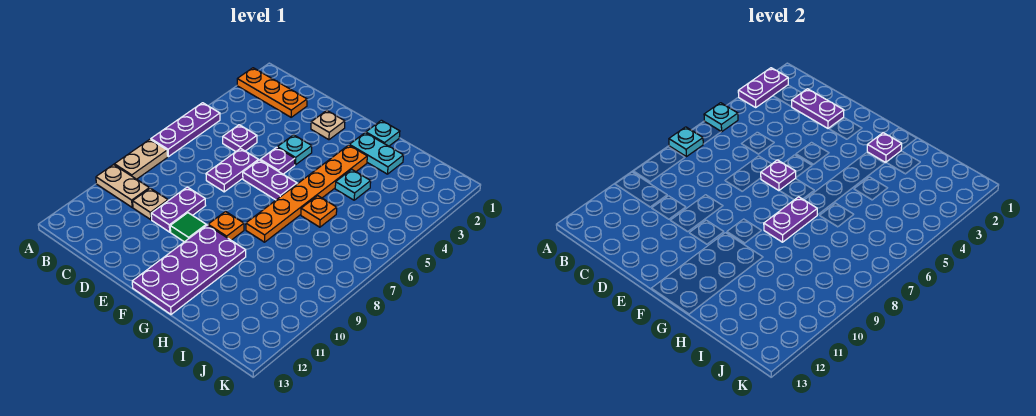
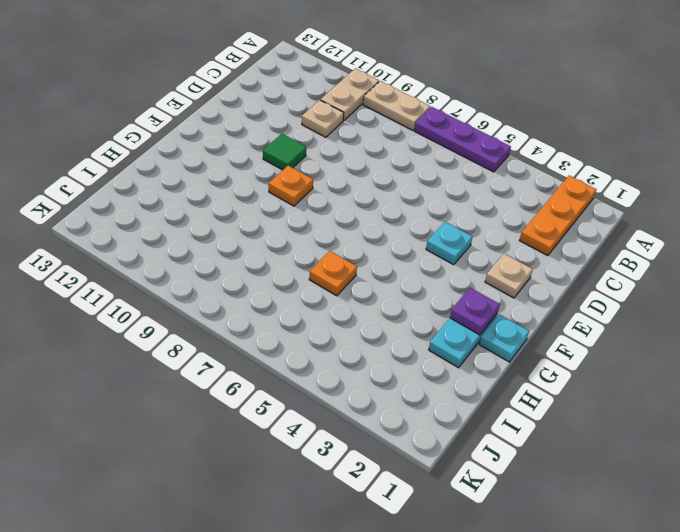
none -> purple plate C5 level 1
none -> purple plate D6:D7 level 1
none -> purple plate D9:D10 level 1

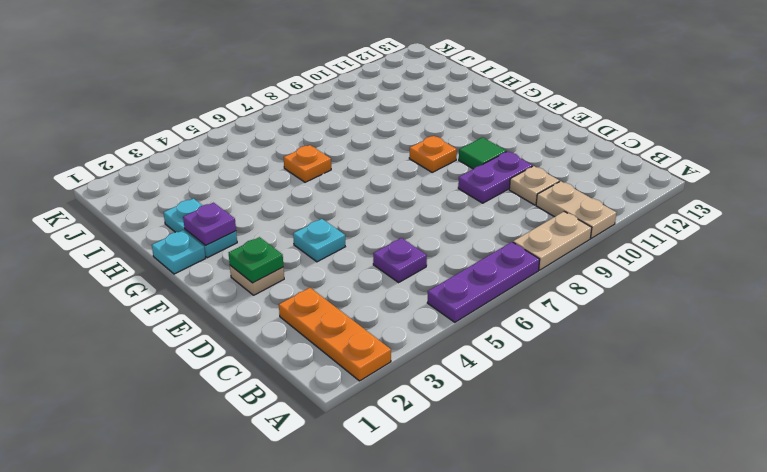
green plate E2 level 2 -> none
none -> purple plate D6:D7 level 1
none -> purple plate E5 level 1
none -> purple plate E6:F6 level 1

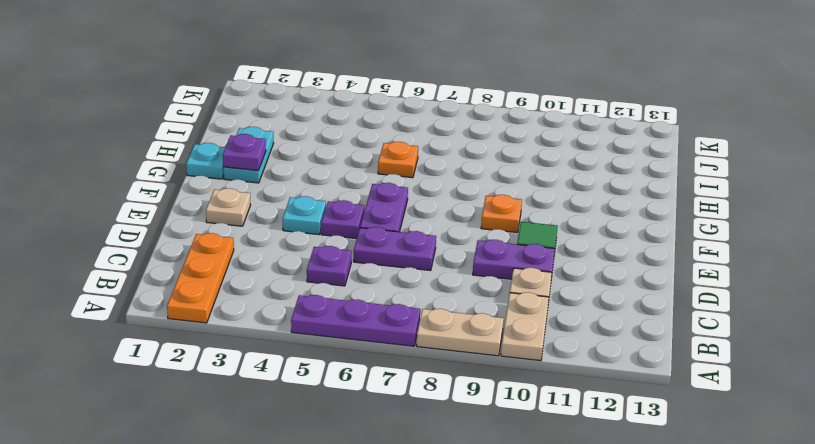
none -> purple plate F10:G13 level 1
none -> orange plate G3:G8 level 1
none -> cyan plate H4 level 1

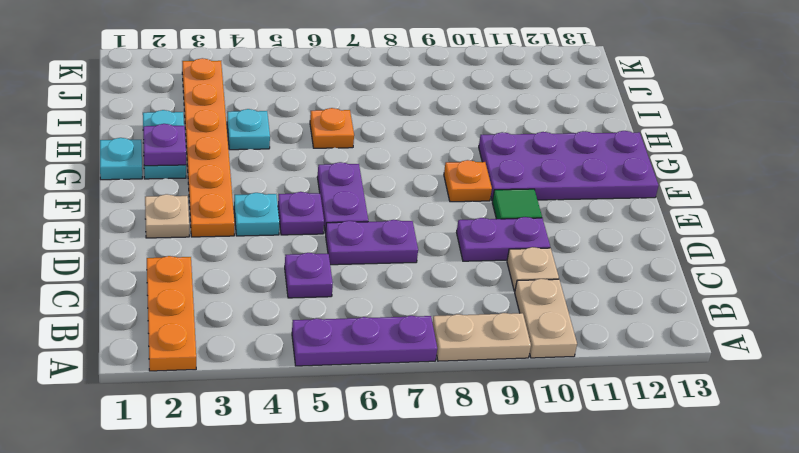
orange plate E3:J3 level 1 -> orange plate G3:G8 level 1
none -> purple plate A2:A3 level 2
none -> cyan plate A5 level 2
none -> cyan plate A7 level 2

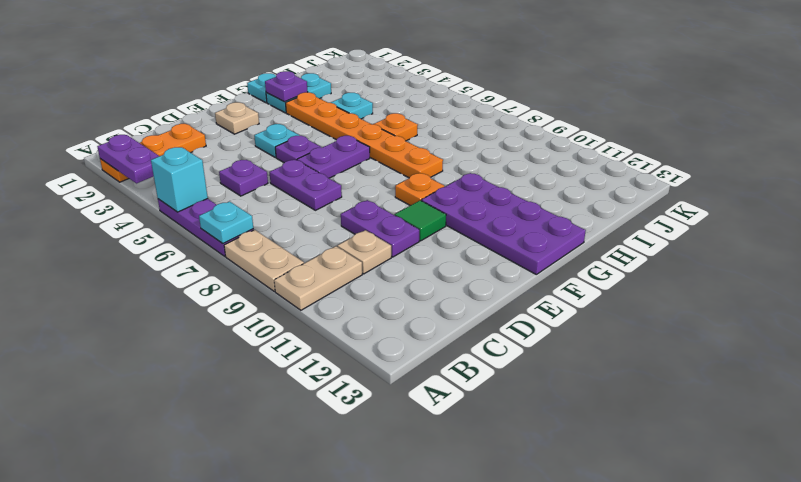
cyan brick A5 level 2 -> cyan plate A5 level 2
none -> purple plate C2:D2 level 2
none -> purple plate E6 level 2
none -> purple plate G7:G8 level 2

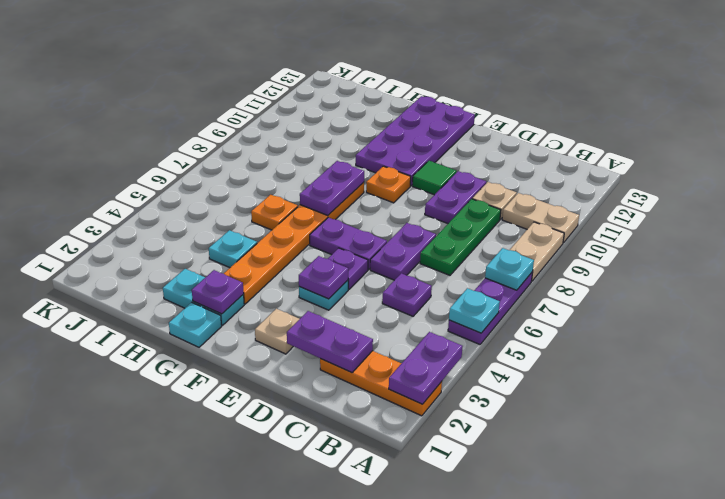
green plate C7:C9 level 1 -> none
purple plate E4 level 2 -> purple plate E6 level 2

